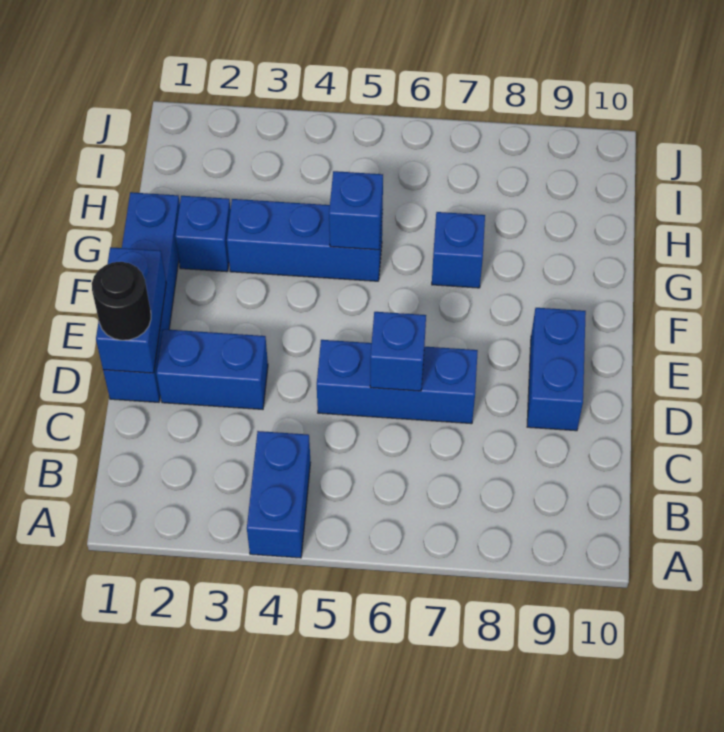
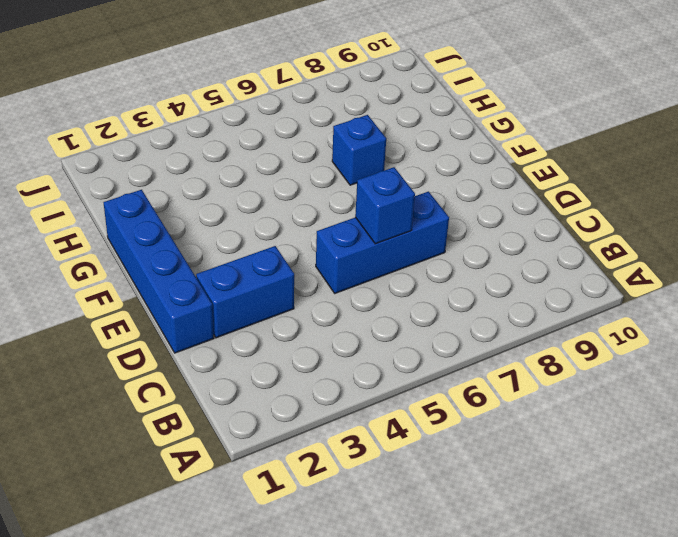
none -> blue brick A4:B4 level 1
none -> blue brick D9:E9 level 1
none -> blue brick G2 level 1

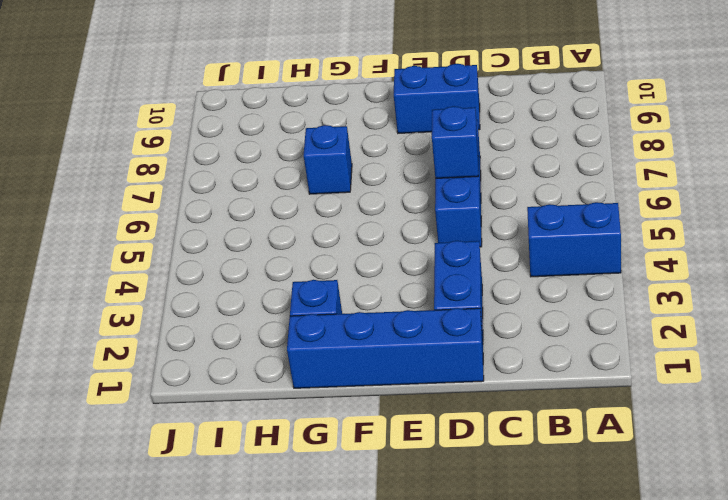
none -> blue brick G3:G5 level 1
none -> blue brick D1:E1 level 2
none -> blue brick G5 level 2

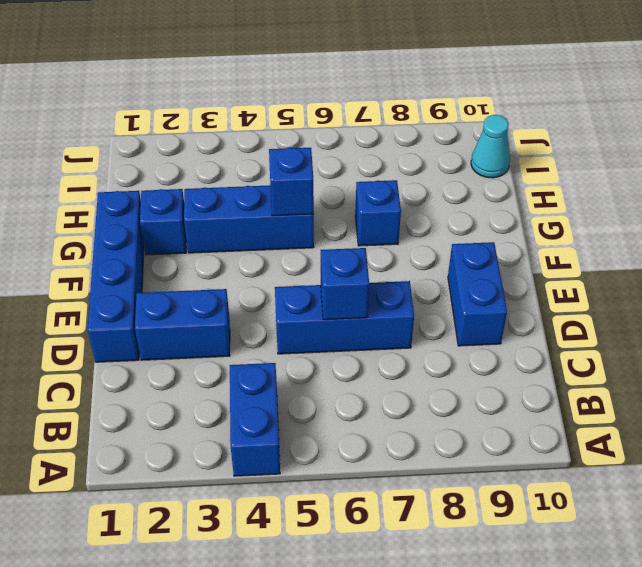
cyan cone I10 level 1 -> none
none -> blue brick D1:E1 level 2
none -> black round brick D1 level 3

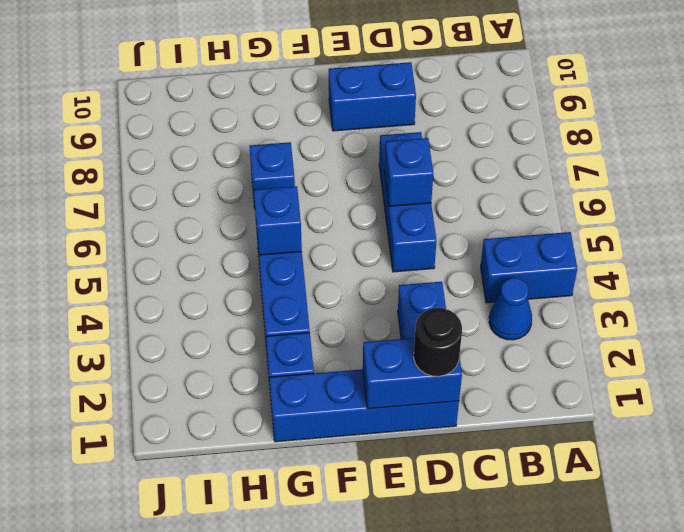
blue cone B3 level 1 -> none

